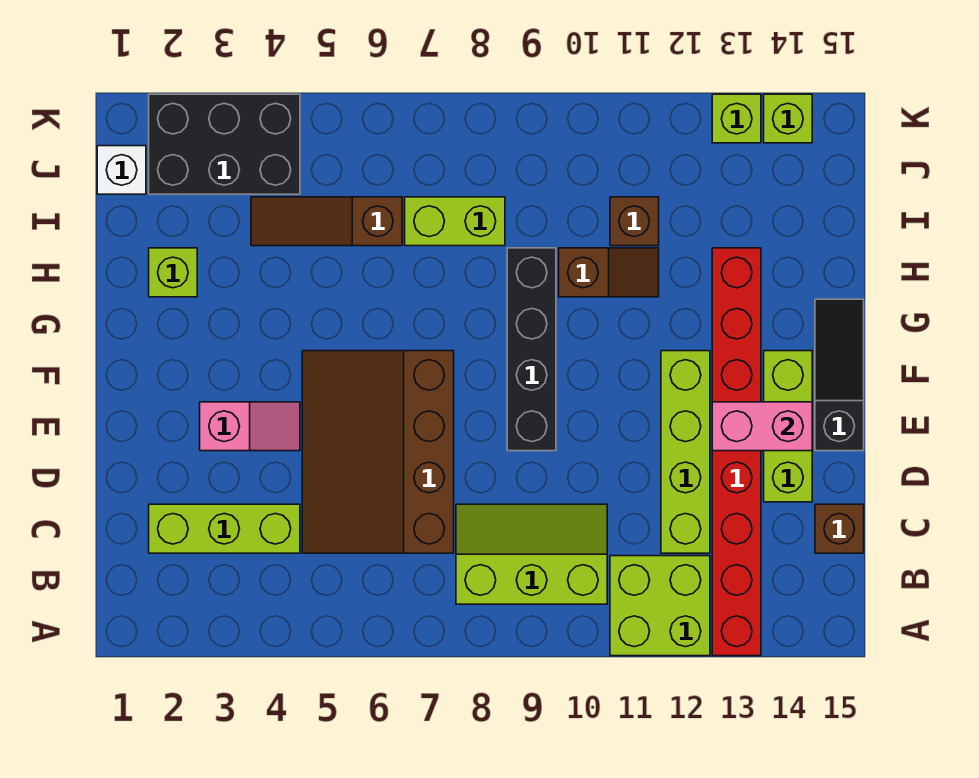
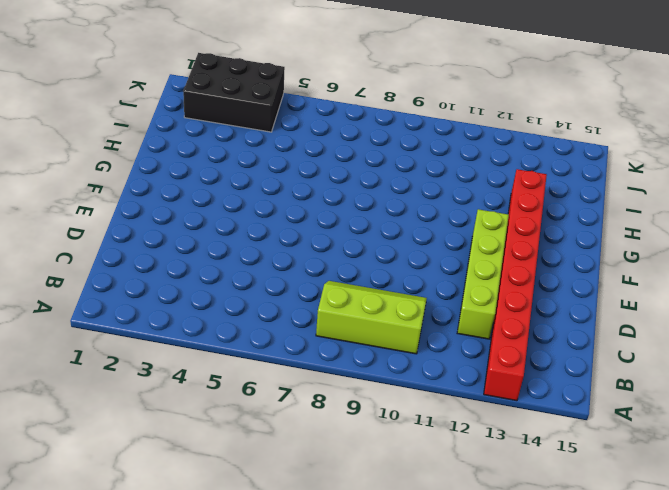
none -> lime brick A11:B12 level 1
none -> lime brick C2:C4 level 1
none -> brown slope C5:F7 level 1 top 7

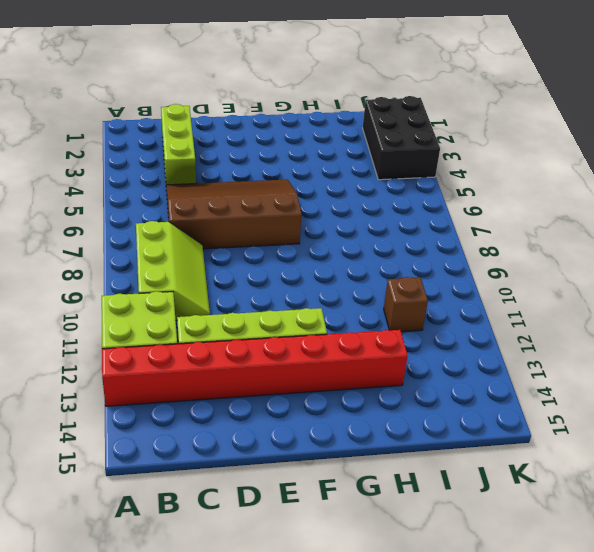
none -> brown brick C15 level 1
none -> lime brick D14:F14 level 1
none -> pink slope E3:E4 level 1 top 3

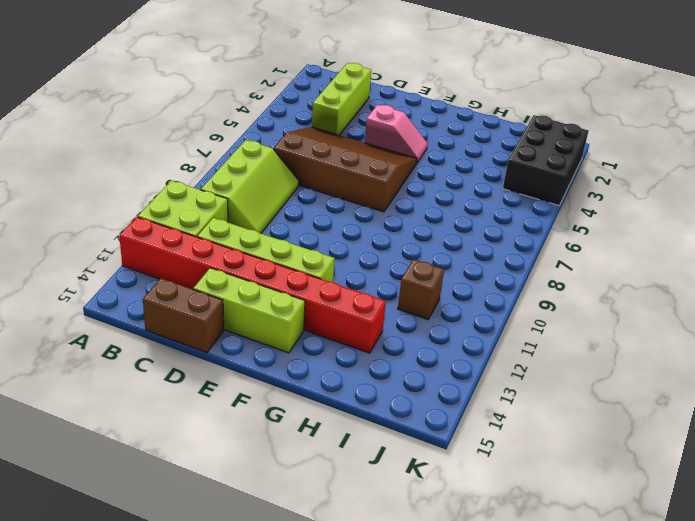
brown brick C15:D15 level 1 -> brown brick C15 level 1
pink slope E4:F4 level 1 top E -> pink slope E3:E4 level 1 top 3
none -> black brick E9:H9 level 1
none -> black slope E15:G15 level 1 top E
none -> lime brick H2 level 1

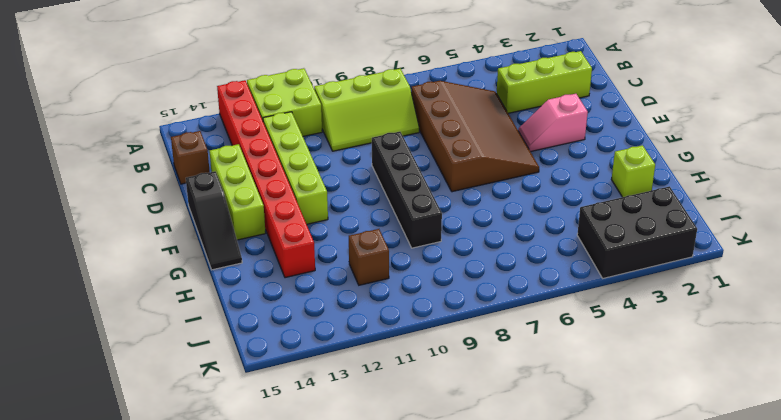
none -> brown slope H10:H11 level 1 top 10
none -> brown slope I4:I6 level 1 top 6
none -> lime brick I7:I8 level 1

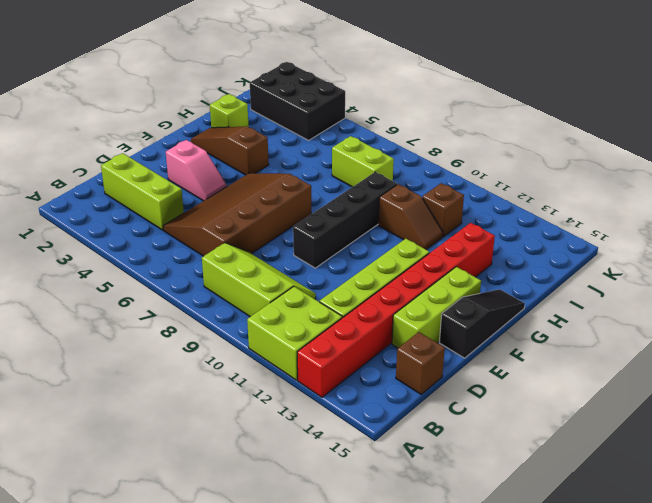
brown slope G2:G4 level 1 top 4 -> brown slope I4:I6 level 1 top 6
none -> white brick J1 level 1
none -> lime brick K13 level 1
none -> lime brick K14 level 1

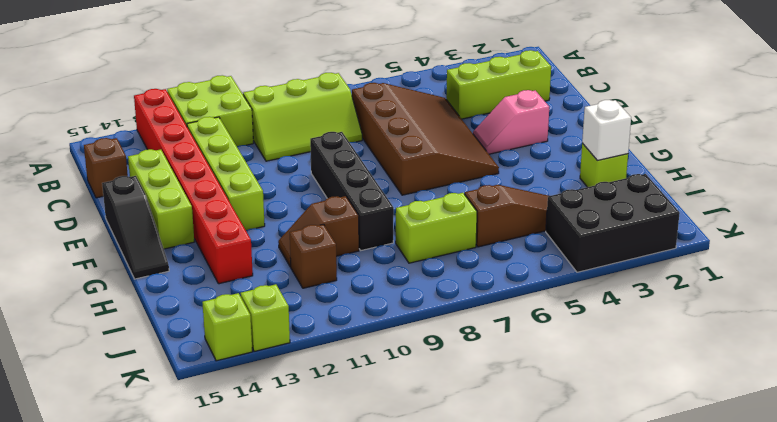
white brick H2 level 2 -> white brick J1 level 1
none -> pink brick E13:E14 level 2

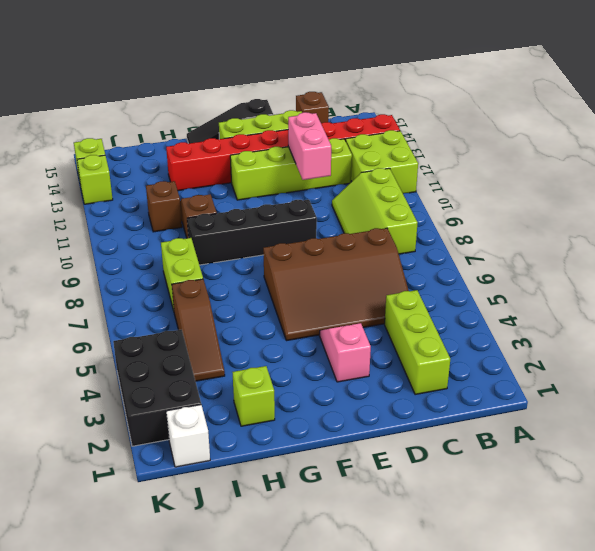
pink brick D11:D12 level 2 -> pink brick E13:E14 level 2

